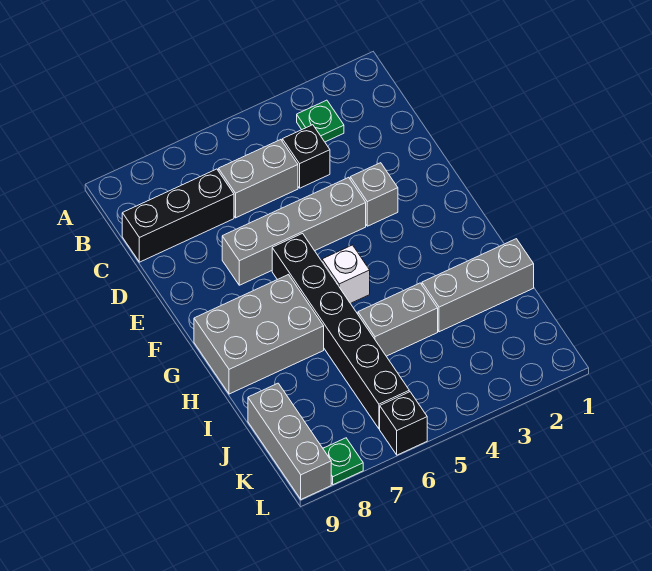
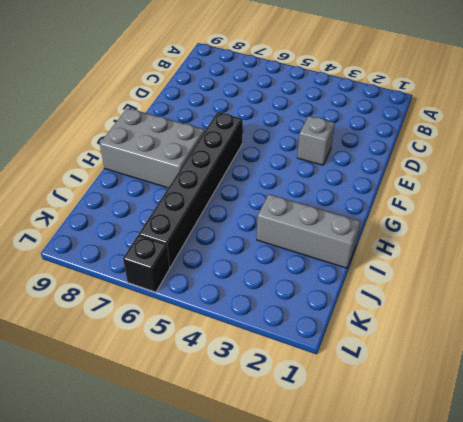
none -> green plate B3 level 1
none -> black brick C4 level 1
none -> grey brick C5:C6 level 1

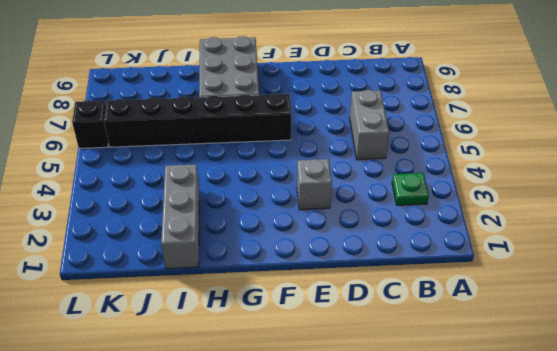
none -> black brick C4 level 1
none -> black brick C7:C9 level 1
none -> grey brick E4:E7 level 1

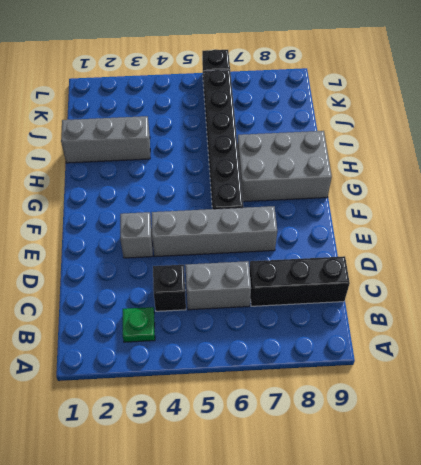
none -> white brick G5 level 1
none -> grey brick I4:I5 level 1
none -> grey brick J9:L9 level 1

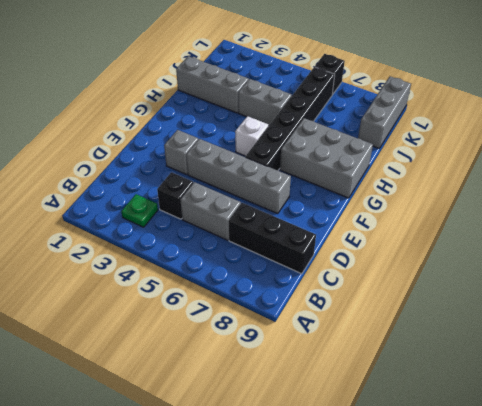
none -> green plate L8 level 1

